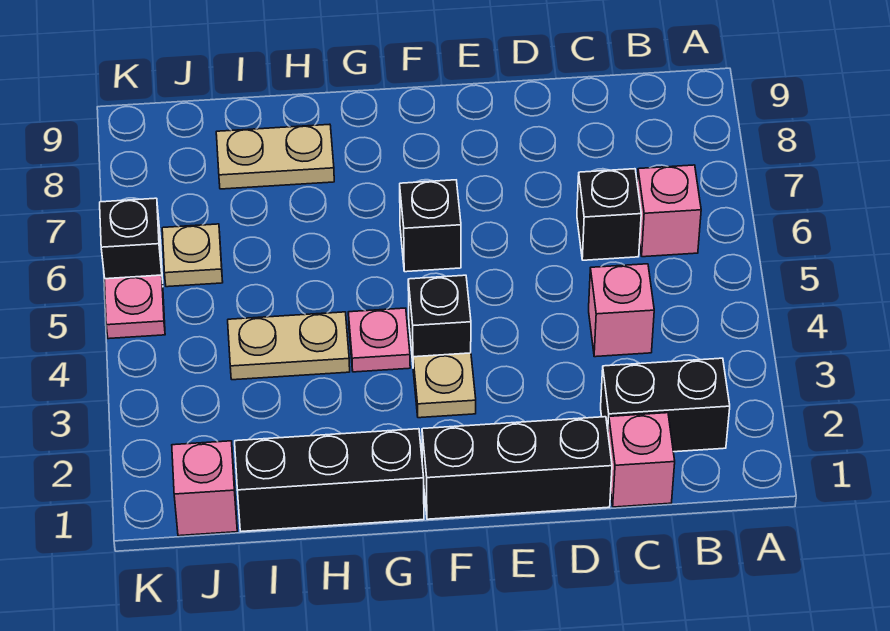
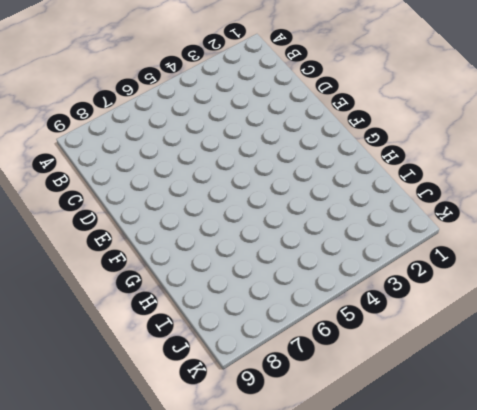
none -> black brick B2:C2 level 1
none -> pink brick B6 level 1
none -> pink brick C1 level 1

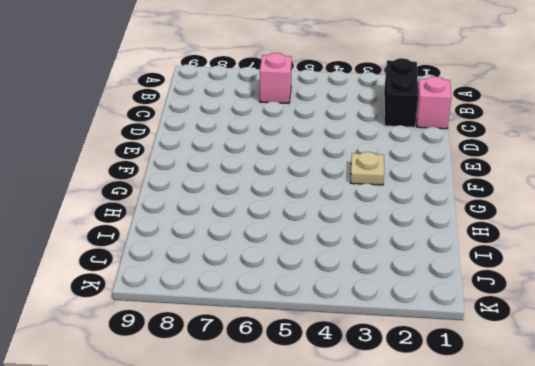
none -> pink brick C4 level 1
none -> black brick C6 level 1
none -> black brick D1:F1 level 1

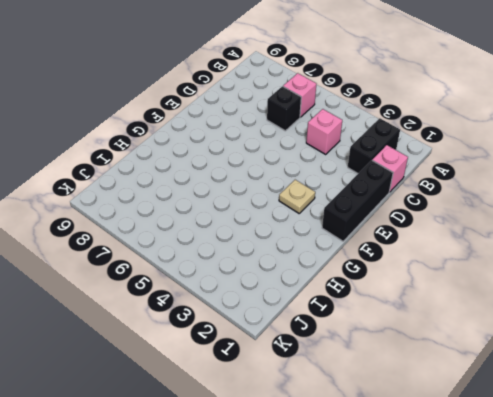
none -> black brick F4 level 1
none -> black brick F6 level 1
none -> black brick G1:I1 level 1

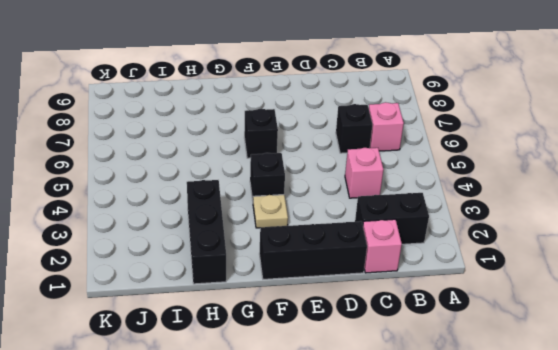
black brick H1:H3 level 1 -> black brick G1:I1 level 1
none -> pink plate G4 level 1
none -> tan plate H4:I4 level 1
none -> tan plate H8:I8 level 1

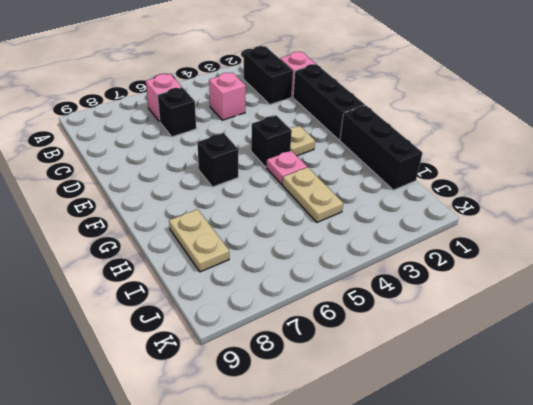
none -> pink brick J1 level 1
none -> tan plate J6 level 1
none -> pink plate K5 level 1

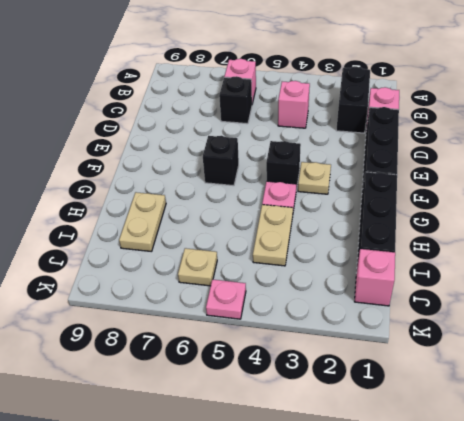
none -> black brick K6 level 1

